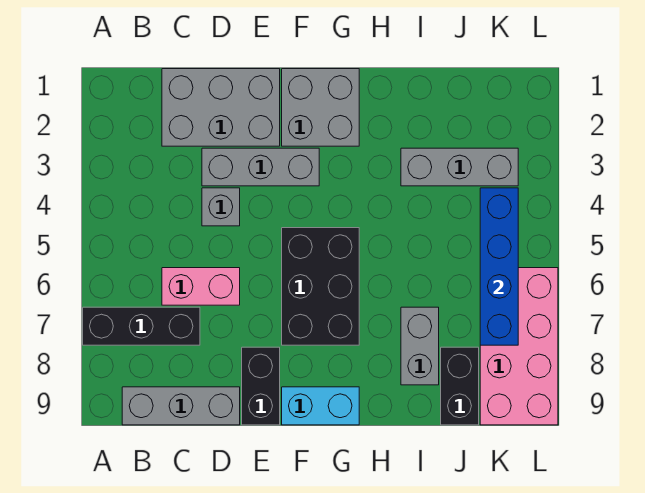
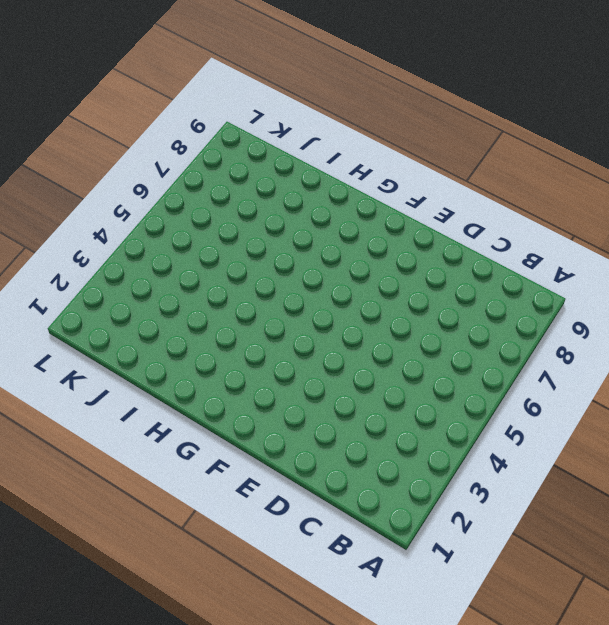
none -> black brick A7:C7 level 1
none -> grey brick B9:D9 level 1
none -> grey brick C1:E2 level 1

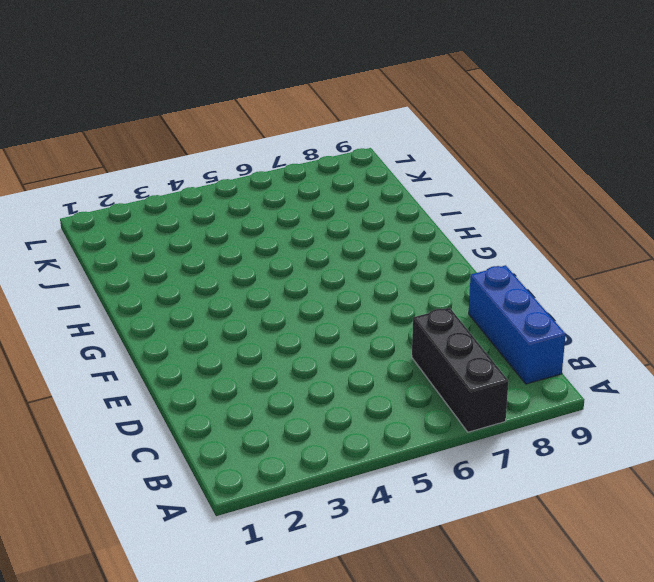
blue brick B9:D9 level 1 -> grey brick B9:D9 level 1
none -> grey brick C1:E2 level 1
none -> pink brick C6:D6 level 1
none -> grey brick D3:F3 level 1

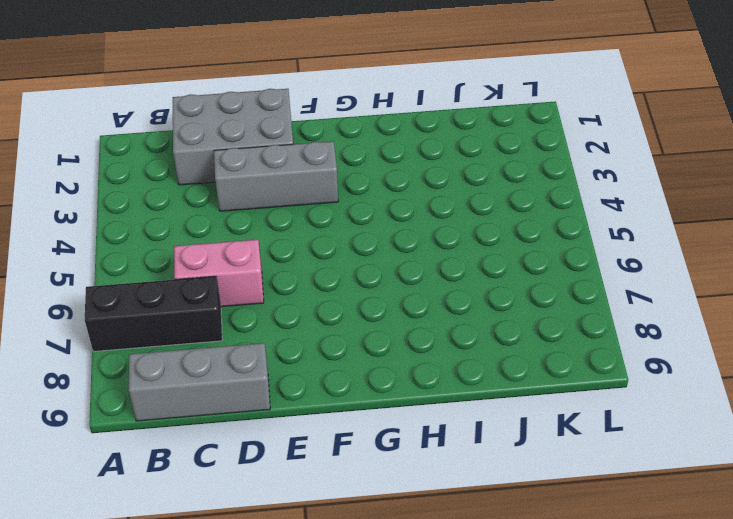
none -> grey brick D4 level 1
none -> black brick E8:E9 level 1
none -> grey brick F1:G2 level 1

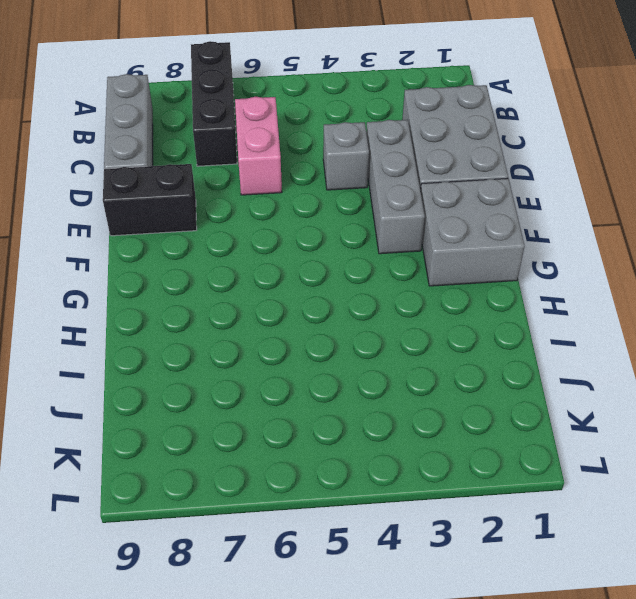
none -> black brick F5:G7 level 1
none -> cyan brick F9:G9 level 1
none -> grey brick I3:K3 level 1

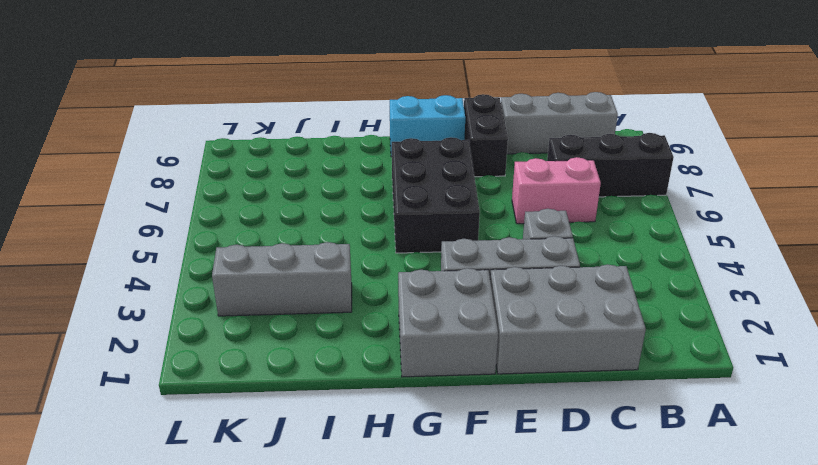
none -> grey brick I7:I8 level 1
none -> black brick J8:J9 level 1
none -> pink brick K6:L9 level 1

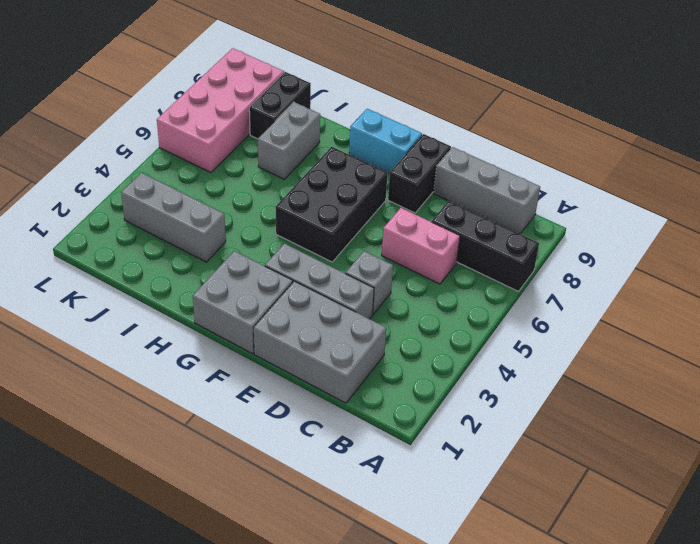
none -> blue brick K4:K7 level 2

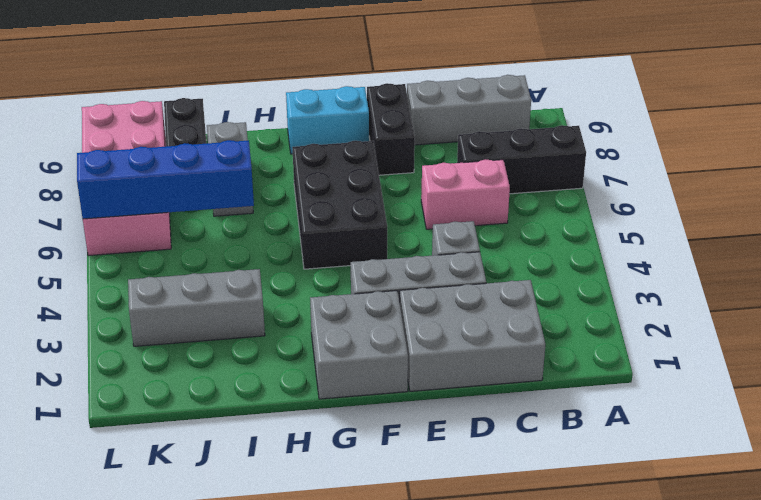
blue brick I6:L6 level 2 -> blue brick K4:K7 level 2

